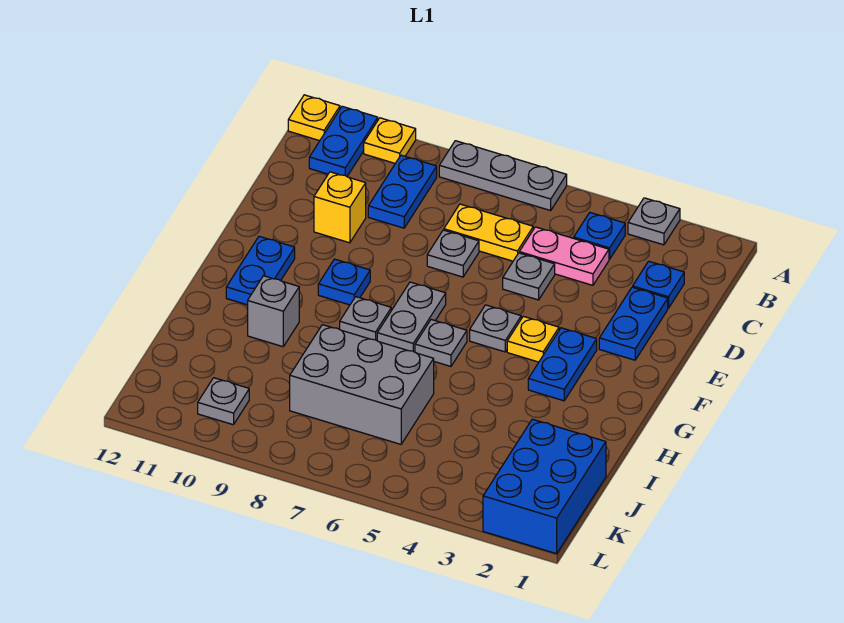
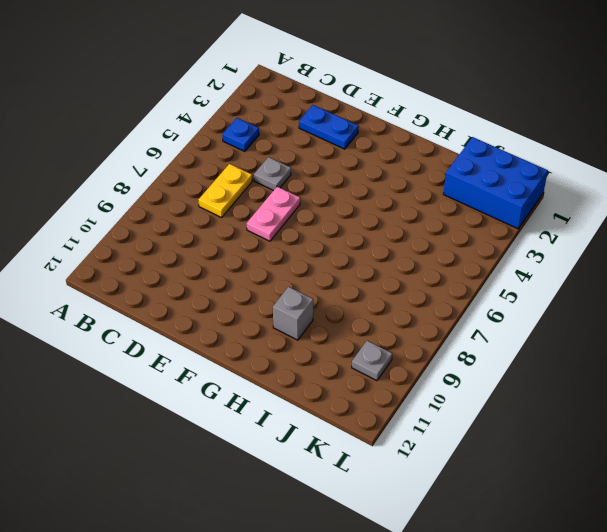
pink plate E6:E7 level 1 -> pink plate C4:C5 level 1
none -> grey plate A3 level 1
none -> grey plate A6:A8 level 1
none -> yellow plate A10 level 1

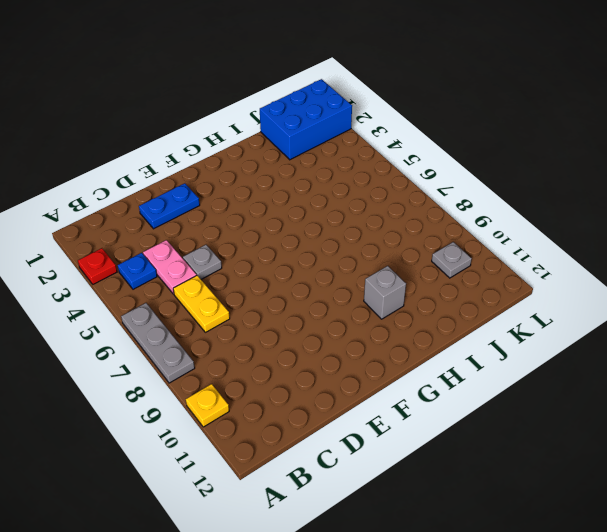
red plate A3 level 1 -> grey plate A3 level 1
none -> blue plate A11:B11 level 1
none -> yellow plate A12 level 1
none -> blue plate B9:C9 level 1

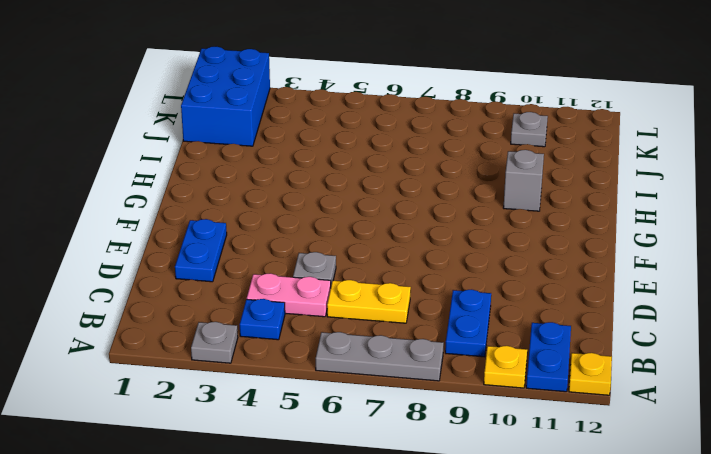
none -> blue plate C2 level 1
none -> grey plate D7 level 1
none -> yellow brick D10 level 1

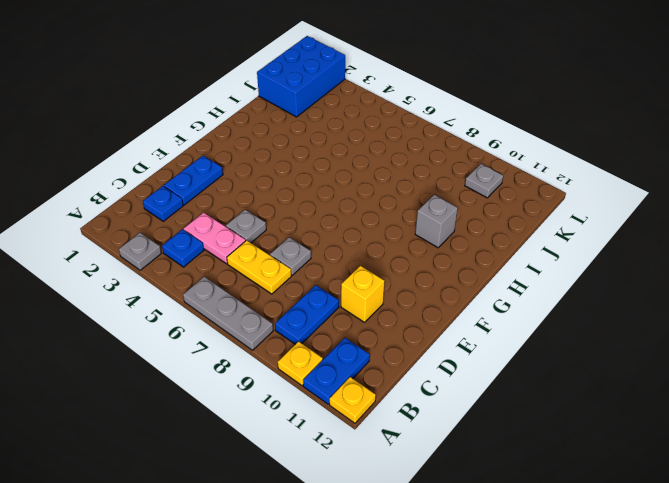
none -> blue plate F3:G3 level 1
none -> yellow plate F4 level 1
none -> grey plate F5 level 1

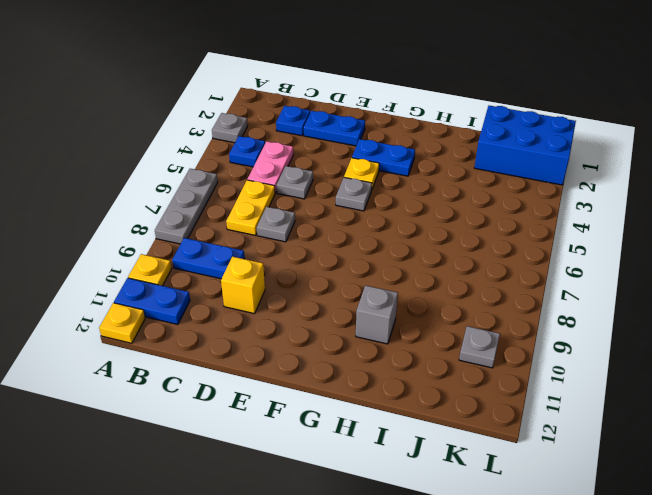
none -> grey plate F7:G7 level 1
none -> blue plate F9 level 1
none -> blue plate F11:G11 level 1

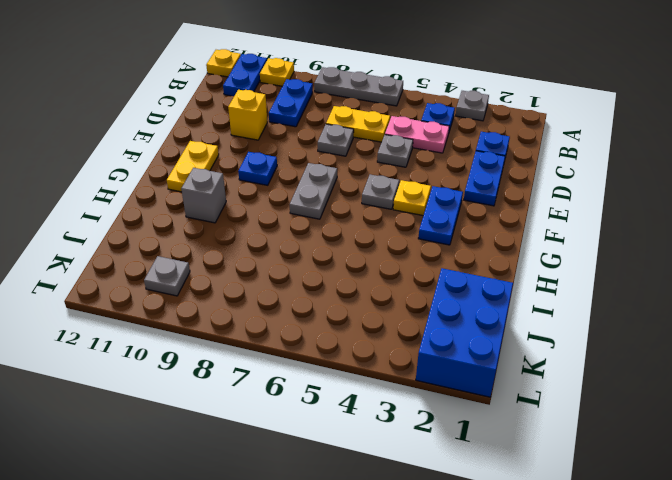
yellow plate F11:G11 level 1 -> blue plate F11:G11 level 1
none -> grey plate G6 level 1
none -> grey plate G8 level 1
none -> grey brick I6:J8 level 1

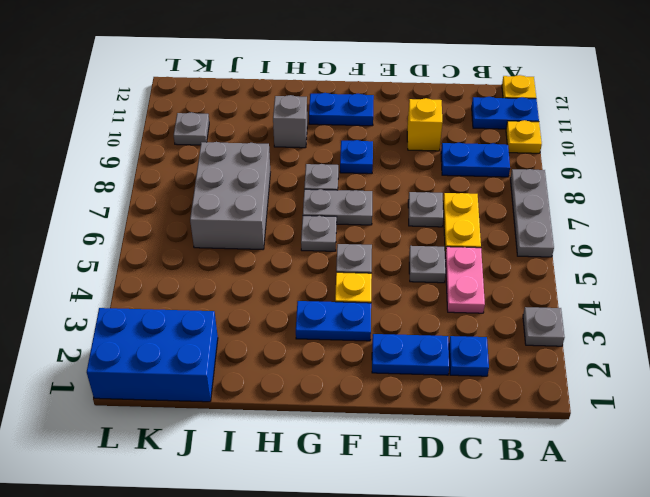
none -> blue plate B4 level 1

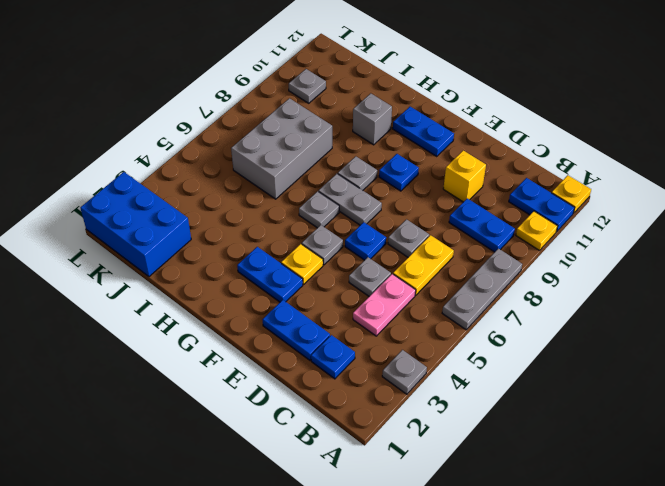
blue plate E6 level 1 -> blue plate B4 level 1

